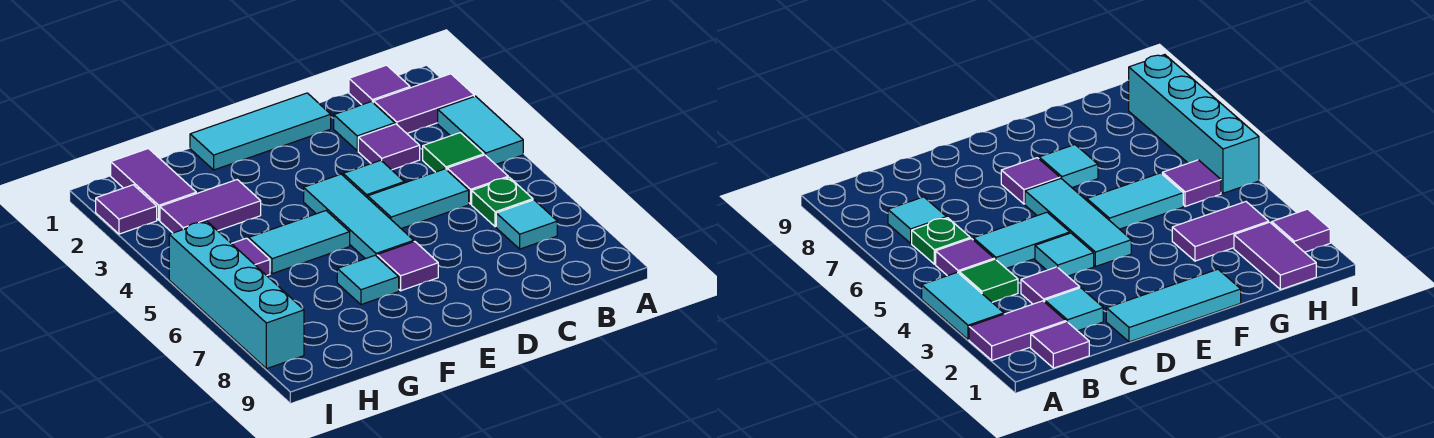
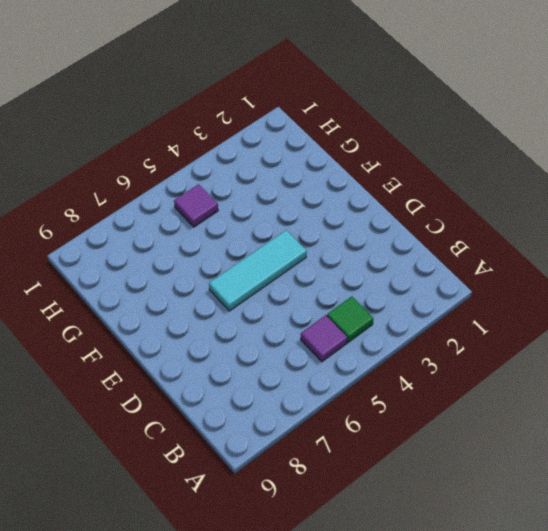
none -> purple tile A2:B2 level 1
none -> cyan tile A3:A4 level 1
none -> purple tile B1 level 1

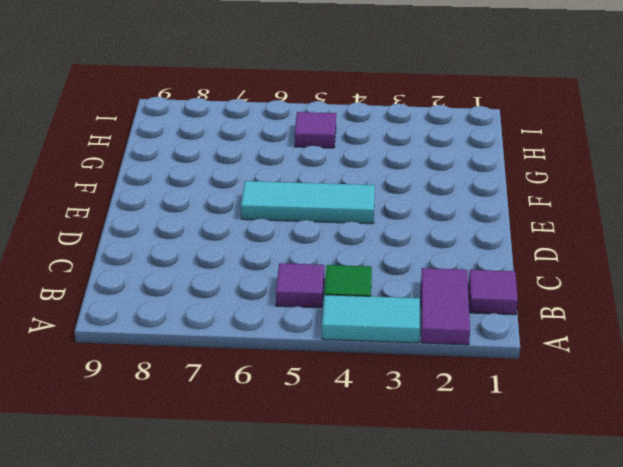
none -> green plate B6 level 1
none -> cyan tile B7 level 1
none -> cyan tile C2 level 1

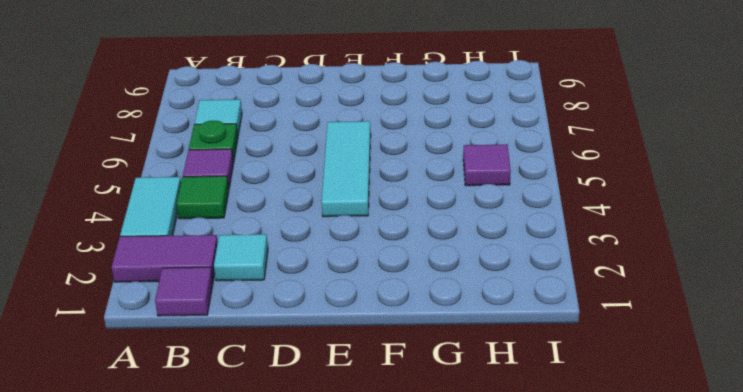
none -> purple tile C3 level 1
none -> cyan tile C5:D5 level 1
none -> cyan tile D1:F1 level 1

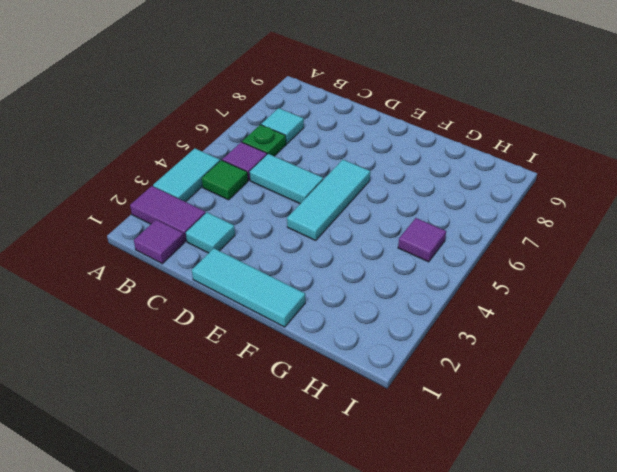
none -> purple tile C3 level 1
none -> cyan tile D4 level 1
none -> purple tile E7 level 1

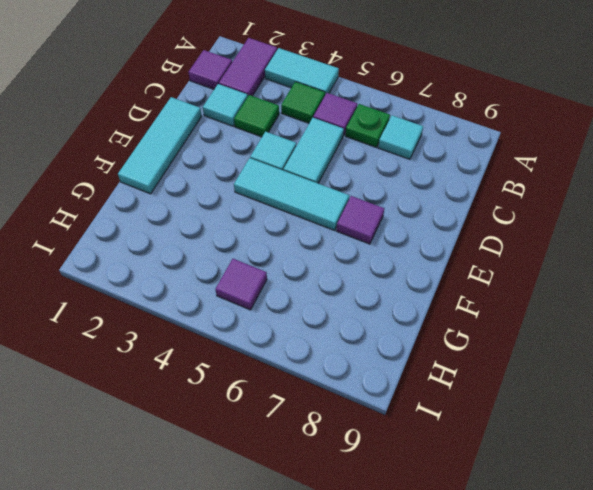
green tile C3 level 1 -> purple tile C3 level 1
none -> cyan tile F5:G5 level 1
none -> cyan tile F7 level 1
none -> purple tile G3:H3 level 1

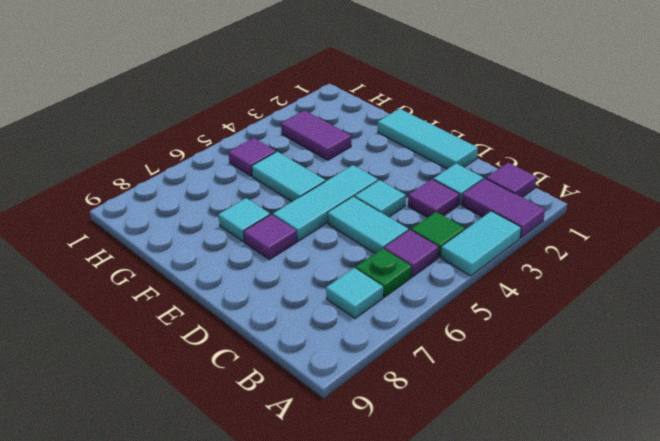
none -> purple tile H1:H2 level 1
none -> purple tile I2 level 1
none -> cyan brick I5:I8 level 1

